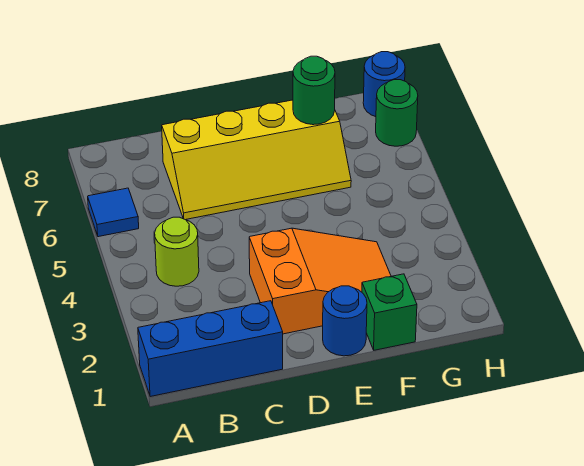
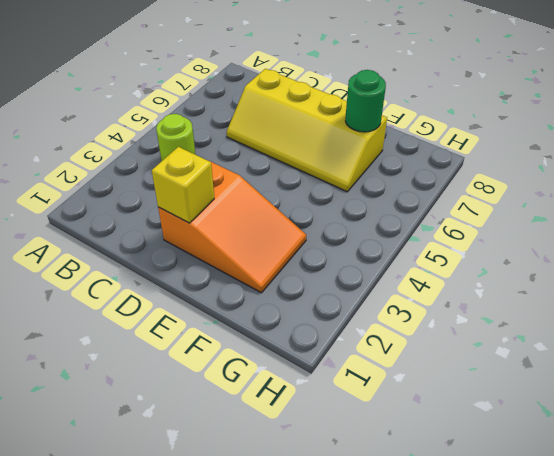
yellow brick D2 level 2 -> none
none -> blue brick A1:C1 level 1
none -> blue tile A6 level 1

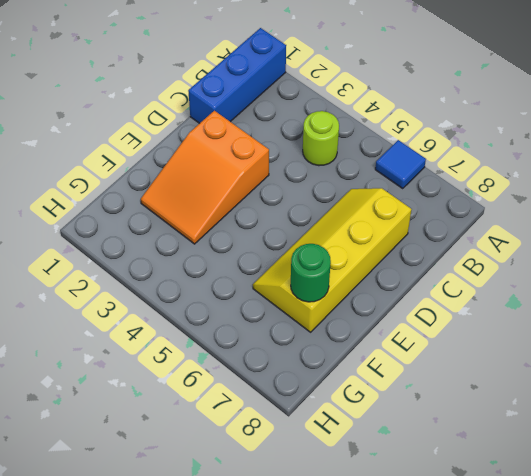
none -> blue round brick E1 level 1
none -> green brick F1 level 1

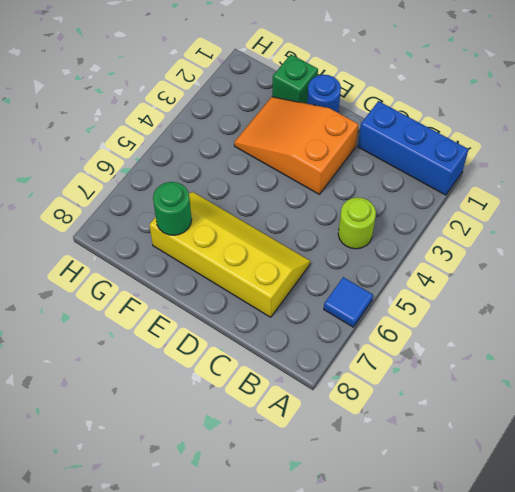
none -> green round brick H7 level 1
none -> blue round brick H8 level 1

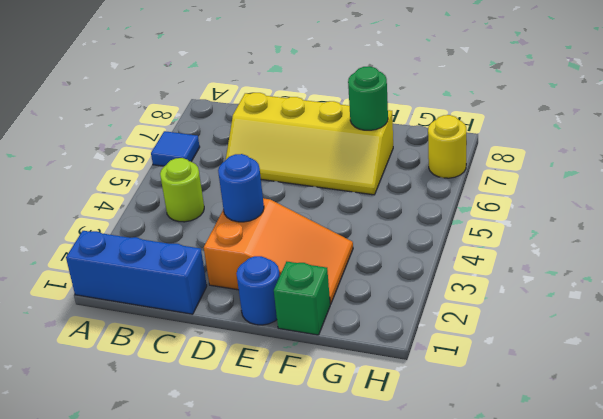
blue round brick D3 level 2 -> blue round brick H8 level 1
yellow round brick H7 level 1 -> green round brick H7 level 1

